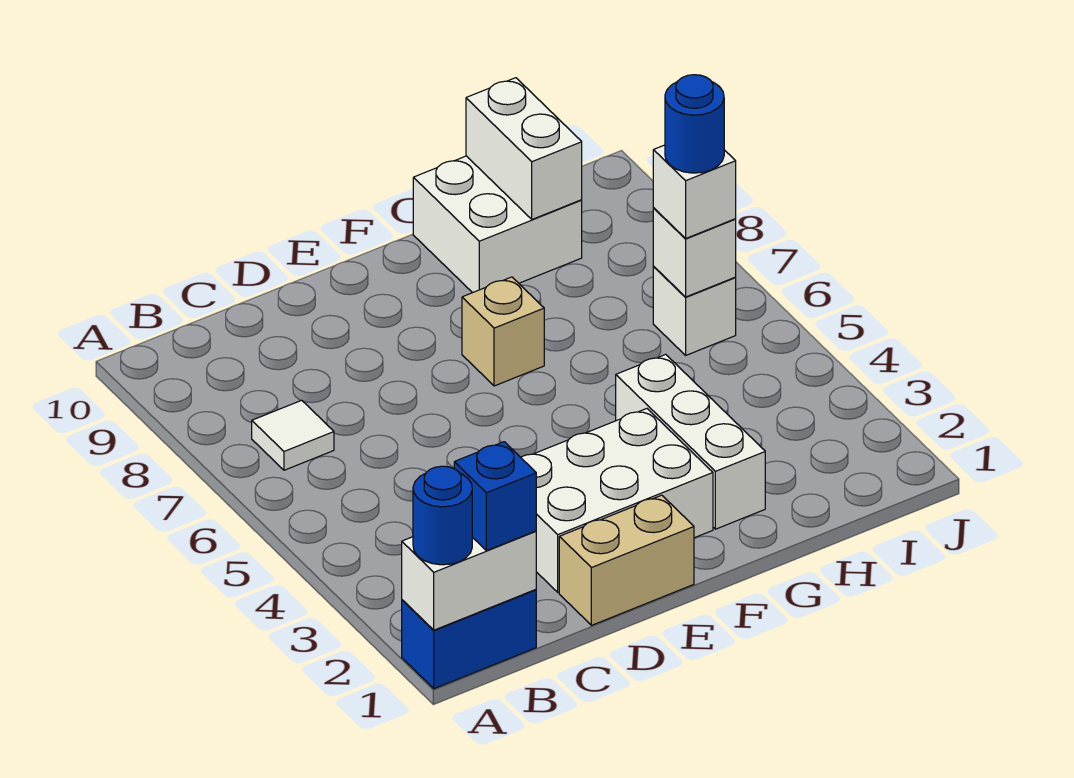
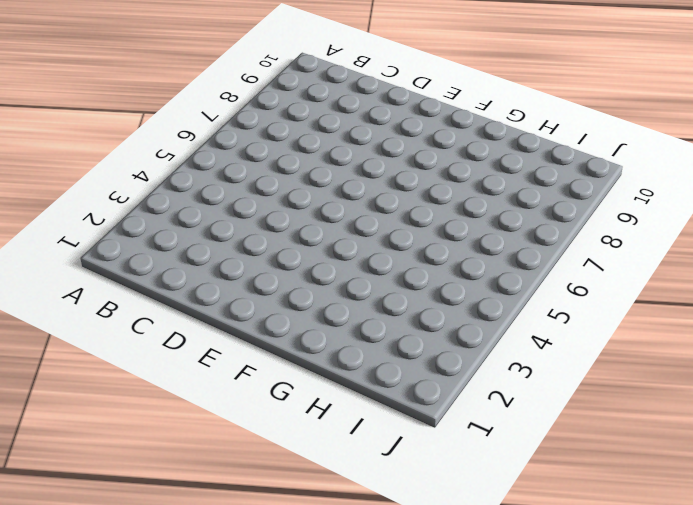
none -> blue brick A1:B1 level 1
none -> white tile B7 level 1
none -> tan brick D1:E1 level 1

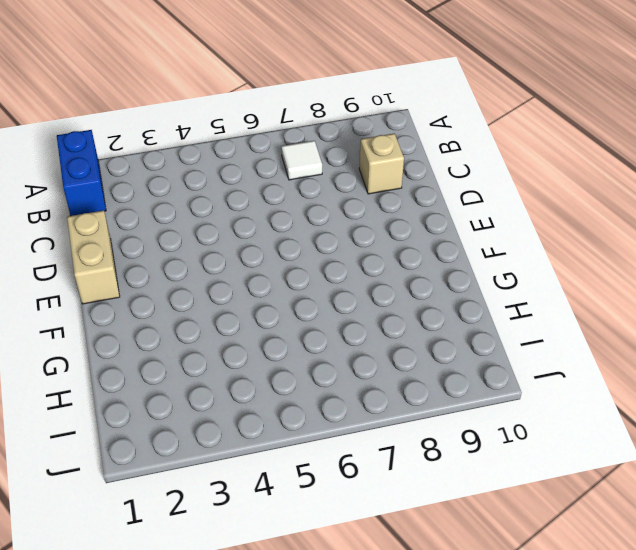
tan brick C9 level 1 -> tan brick F7 level 1
none -> white brick D2:F3 level 1
none -> white brick G2:G4 level 1
none -> white brick G9:H10 level 1

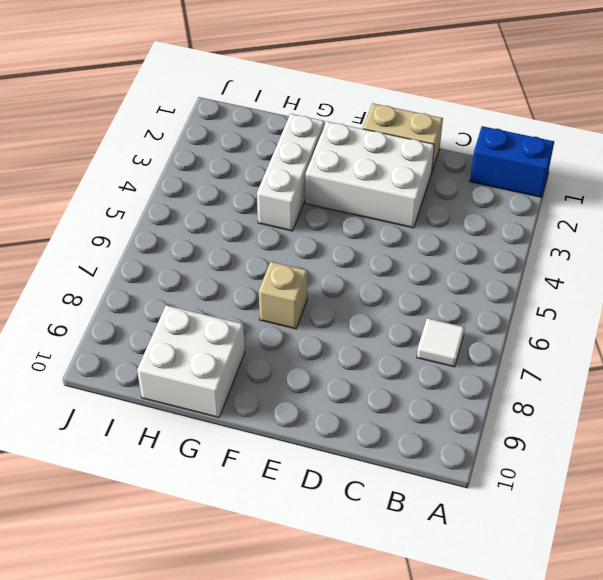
none -> white brick I6 level 1
none -> white brick A1:B1 level 2
none -> white brick H9:H10 level 2

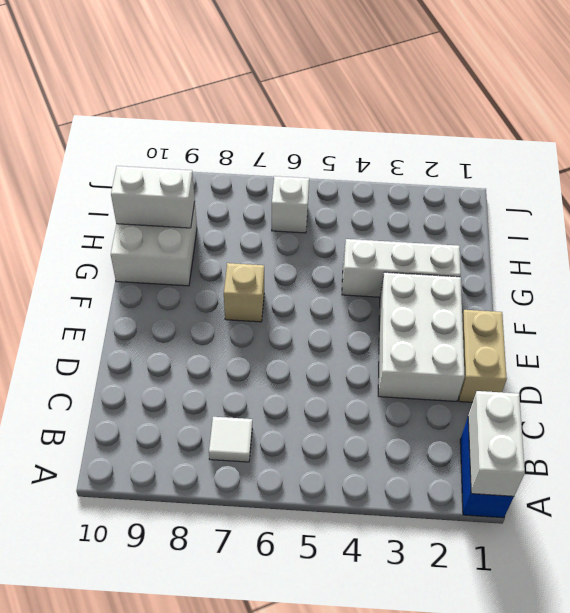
none -> white brick I6 level 2
none -> blue round brick A1 level 3
none -> blue brick B1 level 3

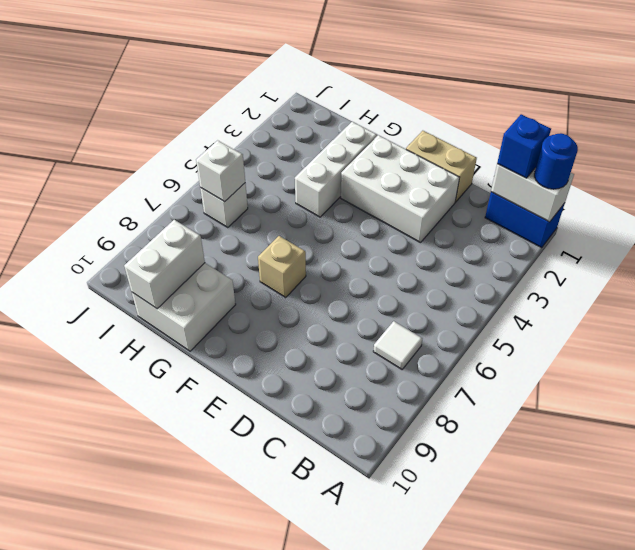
none -> white brick I6 level 3
none -> blue round brick I6 level 4

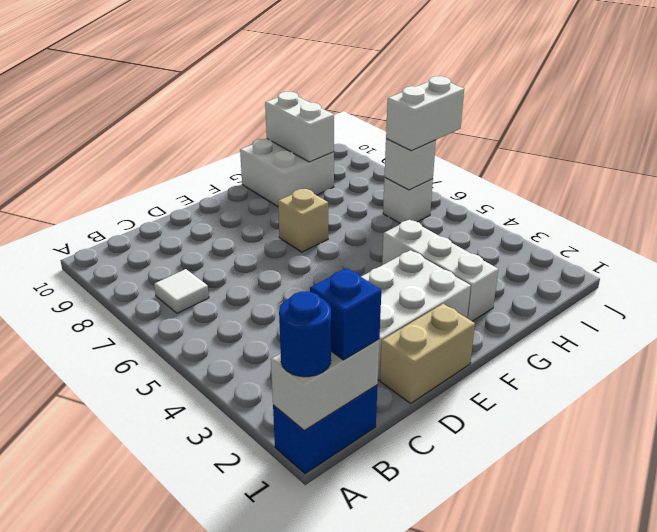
white brick I6:J6 level 3 -> white brick I6 level 3
none -> blue round brick I6 level 4

